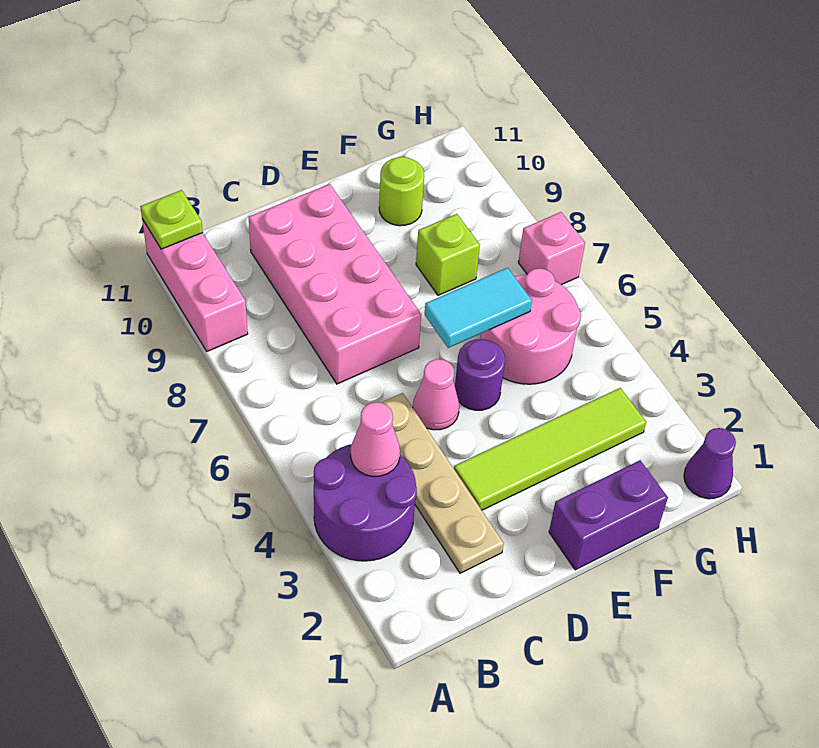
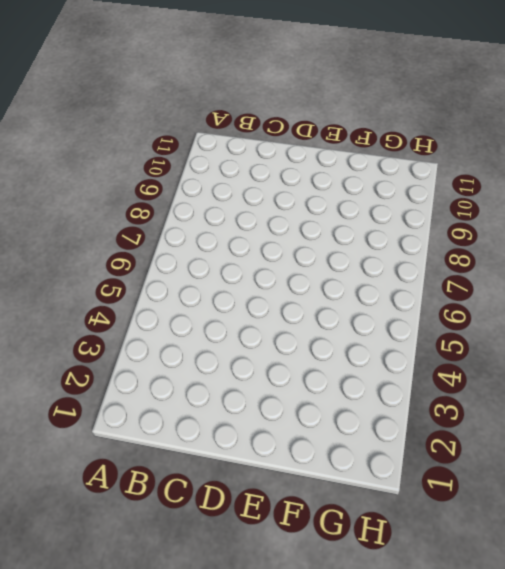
none -> purple round brick A3:B4 level 1
none -> pink brick A9:A11 level 1
none -> tan plate C2:C5 level 1

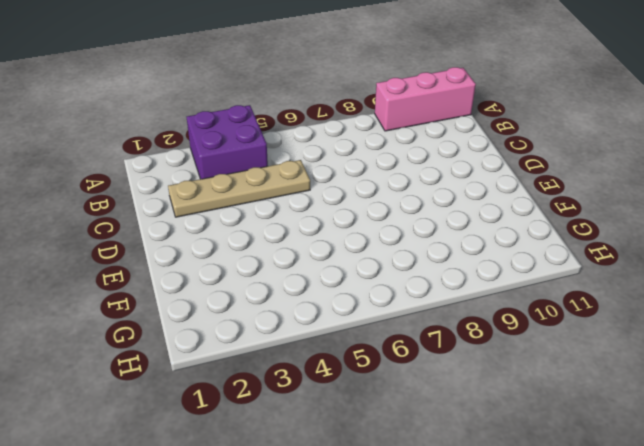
purple brick A3:B4 level 1 -> purple round brick A3:B4 level 1
none -> pink brick C7:D10 level 1
none -> lime tile D3:G3 level 1
none -> pink cone D5 level 1

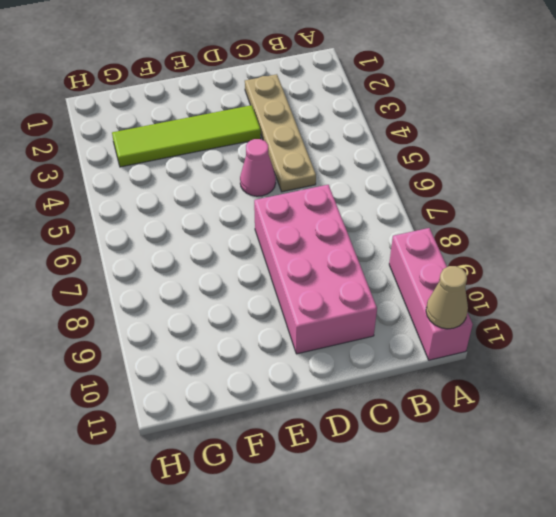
tan cone A11 level 2 -> lime plate A11 level 2
none -> purple round brick A3:B4 level 1
none -> purple brick E1:F1 level 1
none -> purple round brick E5 level 1

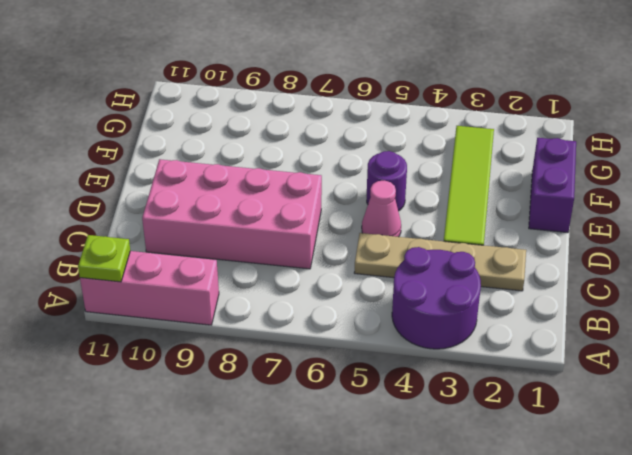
none -> pink round brick F5:G6 level 1
none -> lime brick F8 level 1
none -> lime round brick F10 level 1

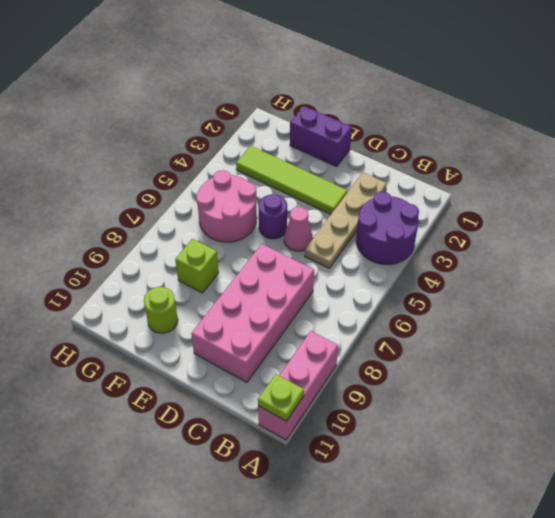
none -> purple cone H1 level 1
none -> pink brick H7 level 1
none -> pink cone B4 level 2

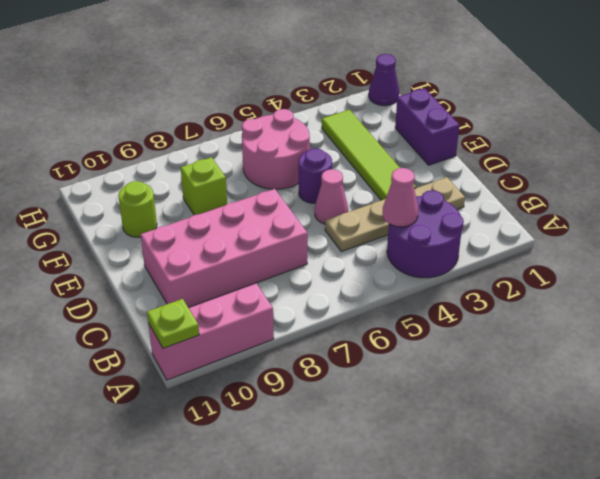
none -> pink brick H7 level 1
none -> cyan tile E6:F6 level 2

